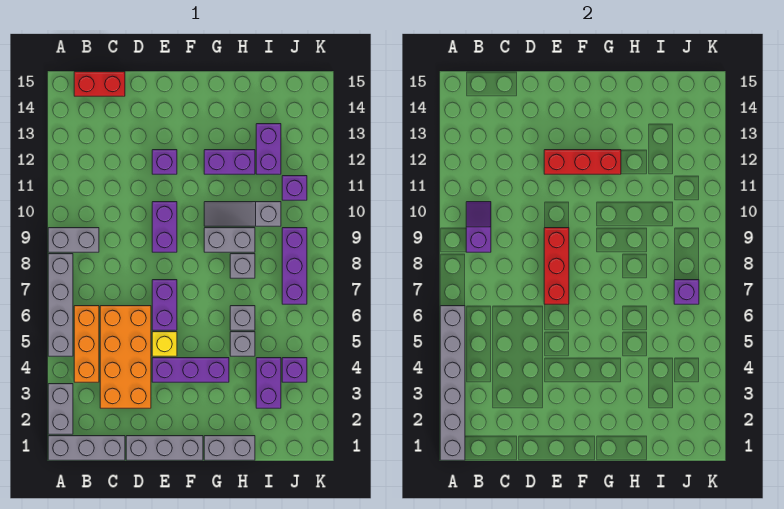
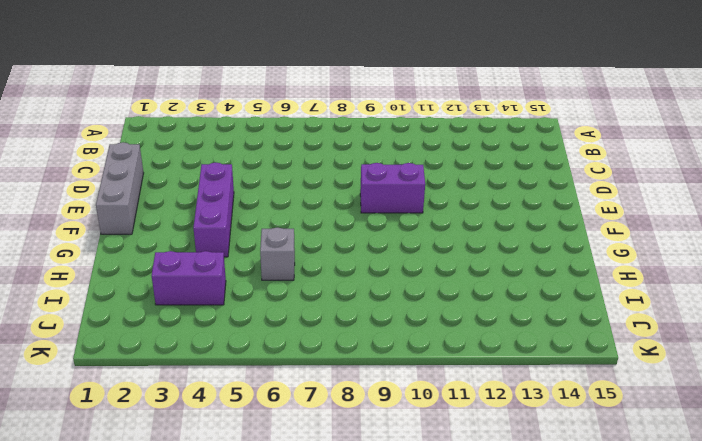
none -> grey brick A1:C1 level 1
none -> grey brick A2:A3 level 1
none -> grey brick A5:A8 level 1
none -> grey brick A9:B9 level 1

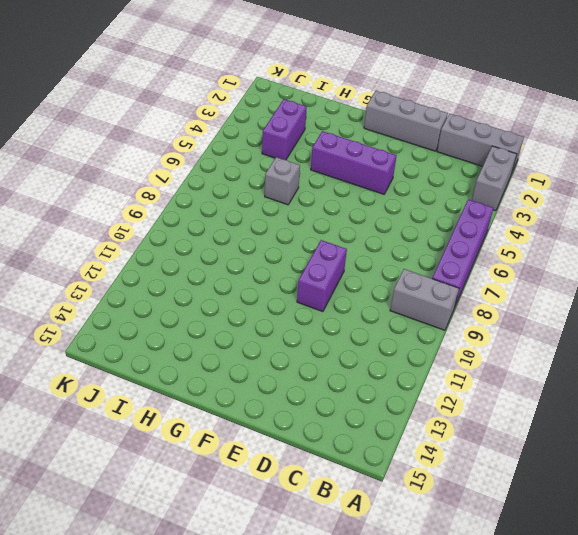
purple brick A5:A8 level 1 -> grey brick A5:A8 level 1
none -> orange brick B4:B6 level 1
none -> red brick B15:C15 level 1
none -> orange brick C3:D6 level 1
none -> yellow brick E5 level 1

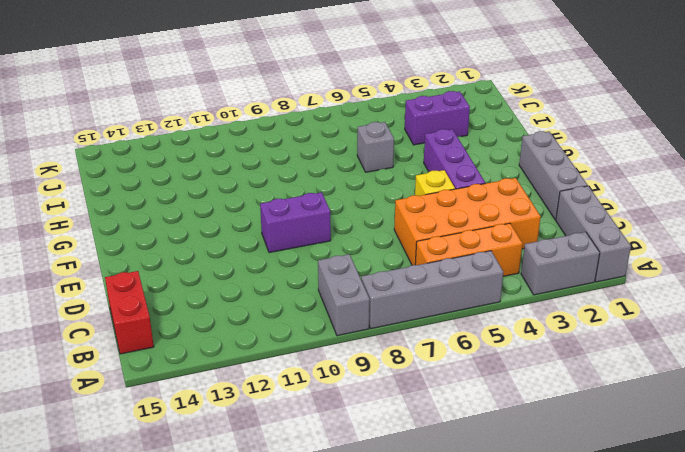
none -> purple brick E6:E7 level 1
none -> purple brick E12 level 1
none -> grey brick G1:H1 level 1
none -> grey brick G9:H9 level 1

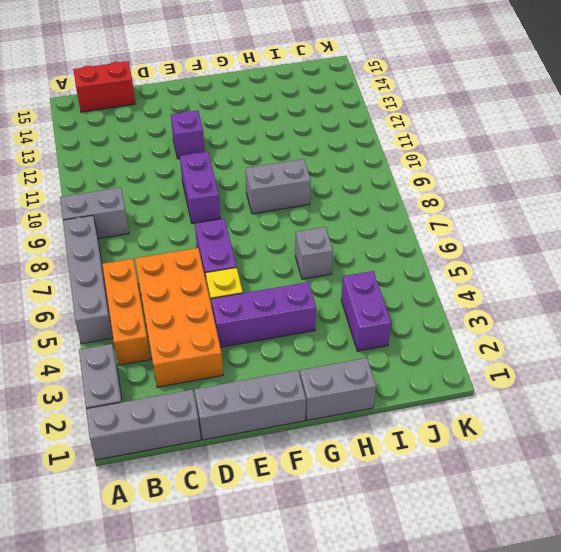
none -> grey slope G10:I10 level 1 top I
none -> purple brick G12:H12 level 1
none -> grey brick H5 level 1
none -> grey brick H8 level 1

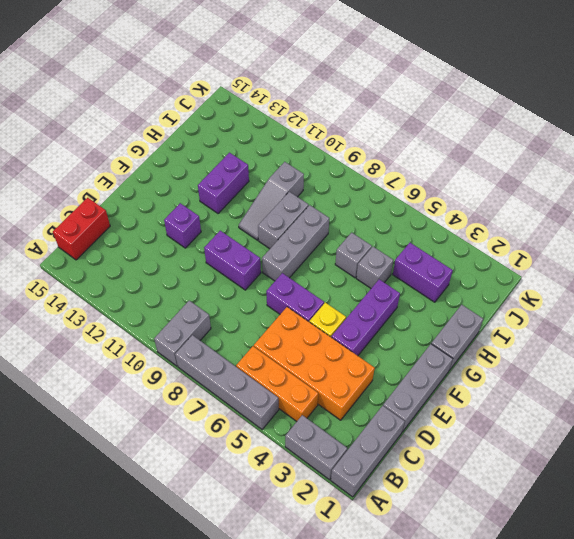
grey brick F8:H8 level 1 -> grey brick H8 level 1
none -> purple brick I12:I13 level 1
none -> purple brick J4 level 1
none -> purple brick J7:J9 level 1
none -> purple brick J11 level 1

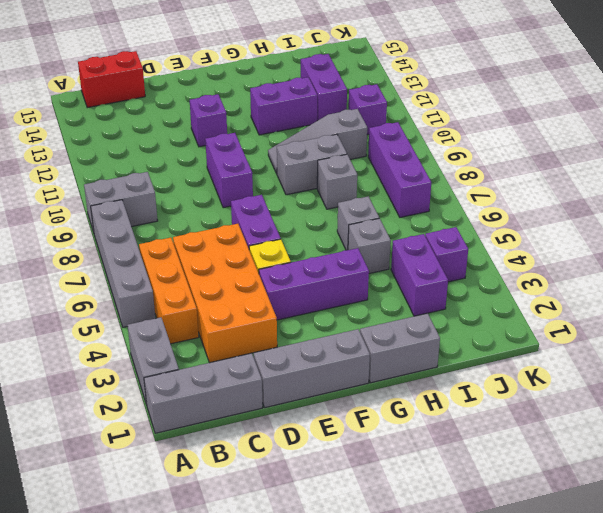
none -> grey brick A1:A6 level 2
none -> purple slope B9:B10 level 2 top 9
none -> red brick E7:E9 level 2
none -> red brick E12:G12 level 2

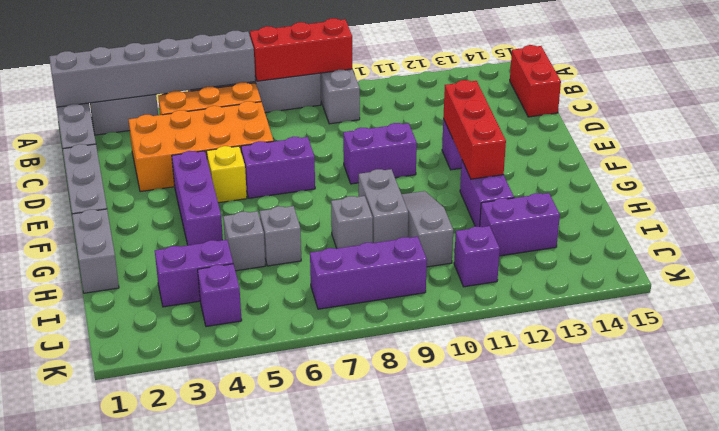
red brick A7:A9 level 2 -> red brick E7:E9 level 2
none -> purple slope B9:B10 level 2 top 9
none -> purple brick J7 level 2

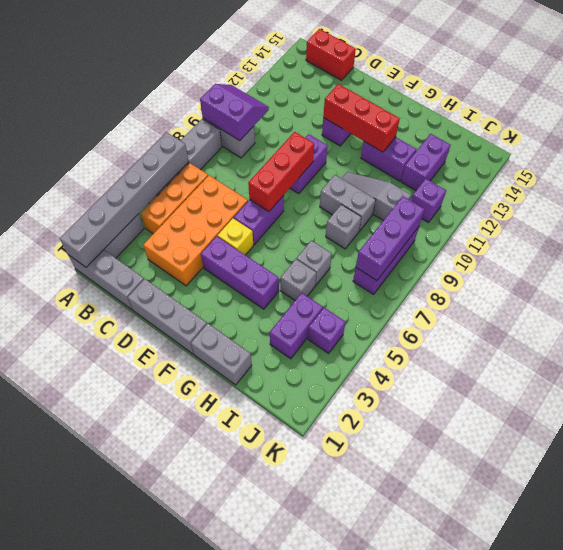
purple slope A9:B10 level 2 top 9 -> purple slope B9:B10 level 2 top 9
purple brick J7:J9 level 2 -> purple brick J7 level 2

